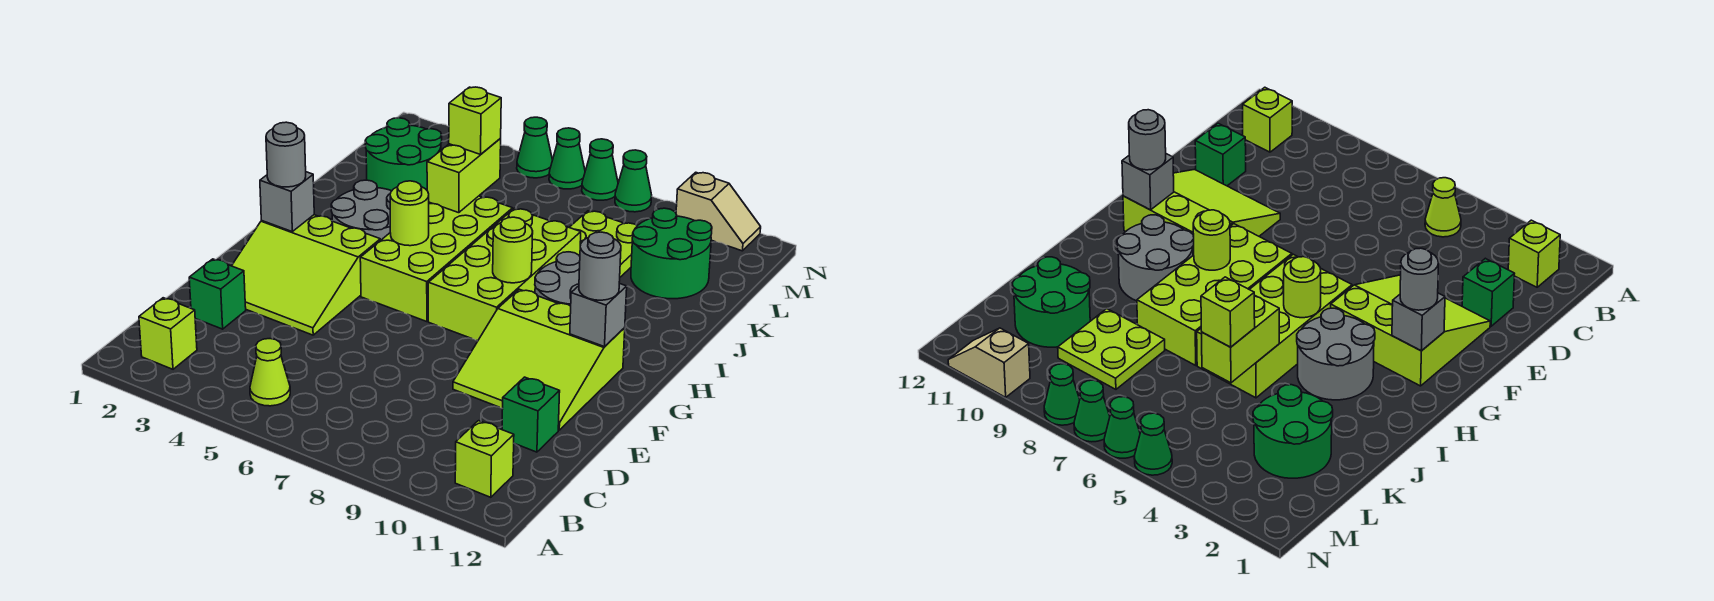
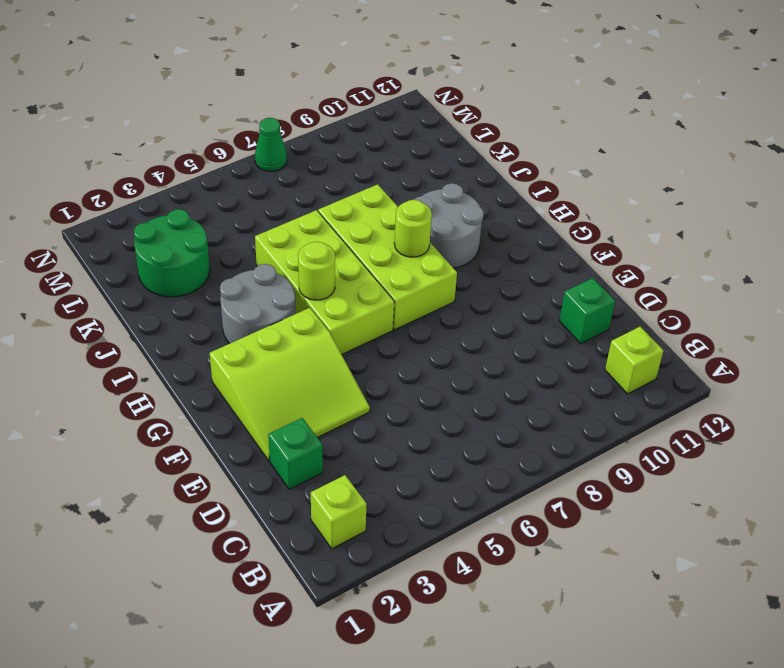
none -> lime cone B5 level 1
none -> lime slope E9:G11 level 1 top G
none -> lime plate K8:L9 level 1

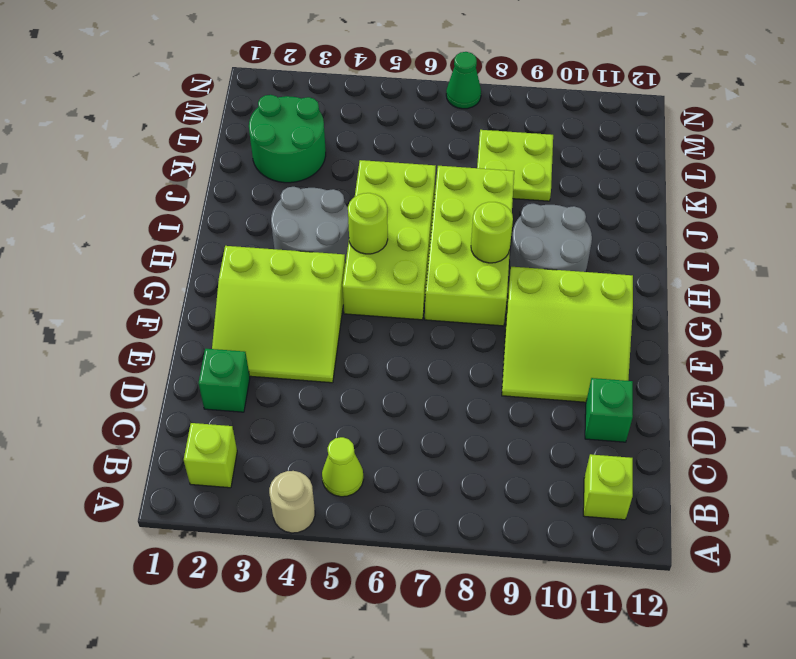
tan round brick A4 level 1 -> none
none -> green round brick K10:L11 level 1
none -> green cone N5 level 1
none -> green cone N6 level 1

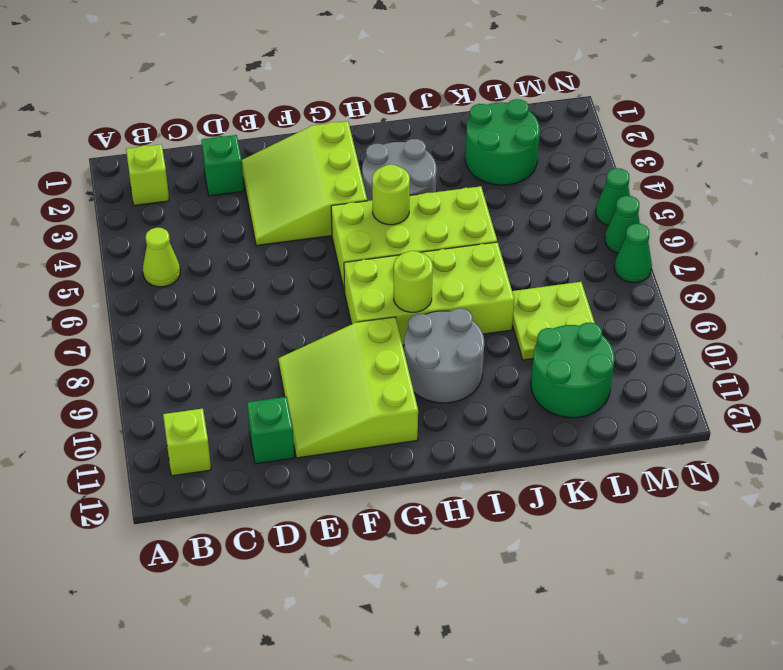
none -> green cone N8 level 1
none -> tan slope N10:N11 level 1 top 10
none -> grey brick G2 level 2

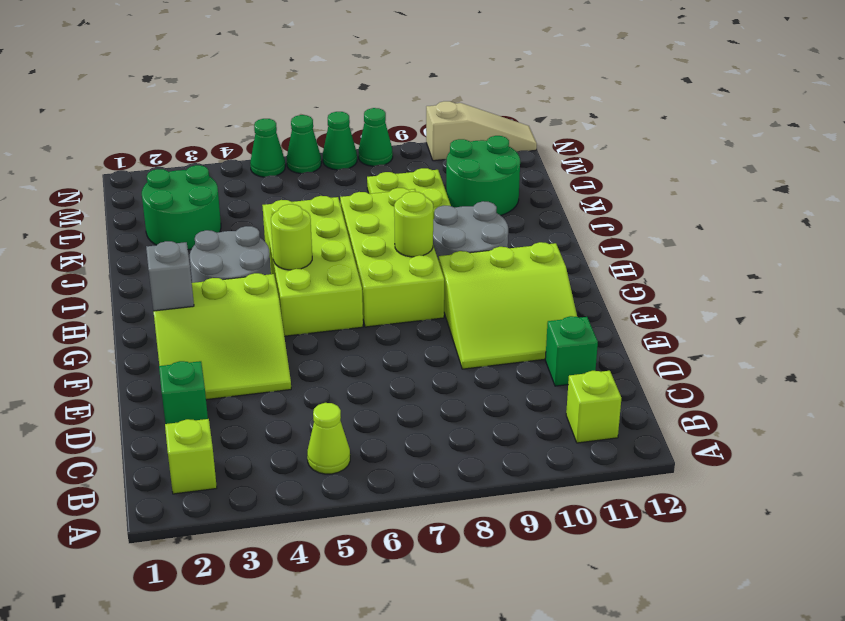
tan slope N10:N12 level 1 top 10 -> tan slope N10:N11 level 1 top 10
none -> grey brick G11 level 2
none -> lime brick J5:K5 level 2
none -> grey round brick G2 level 3

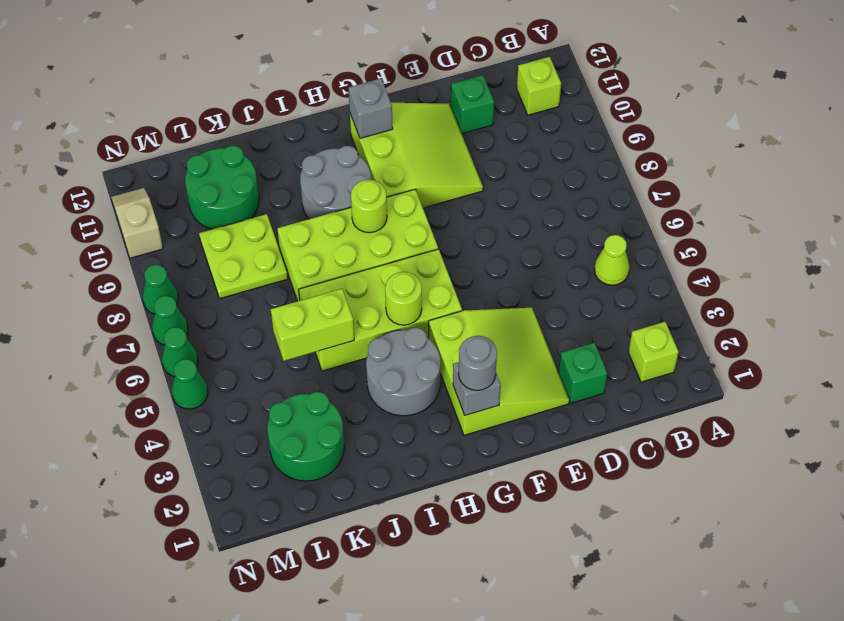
none -> grey round brick G11 level 3
none -> lime brick K5 level 3

